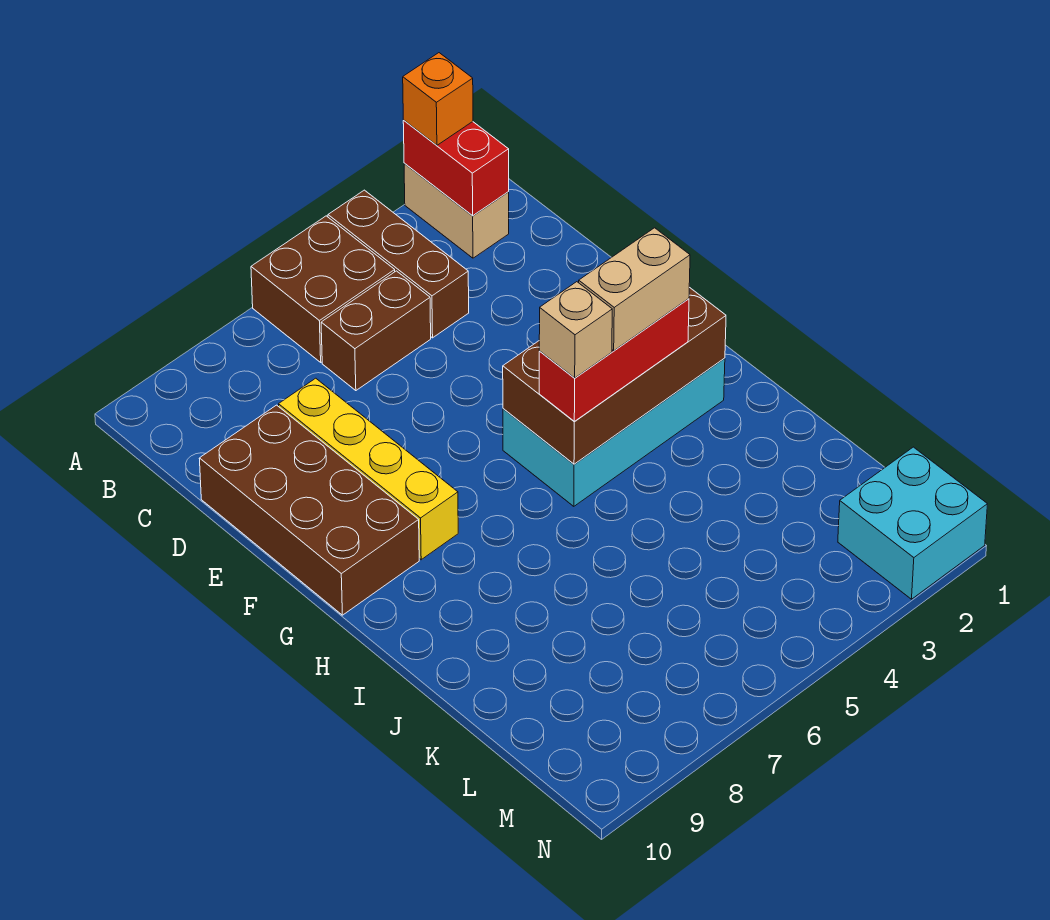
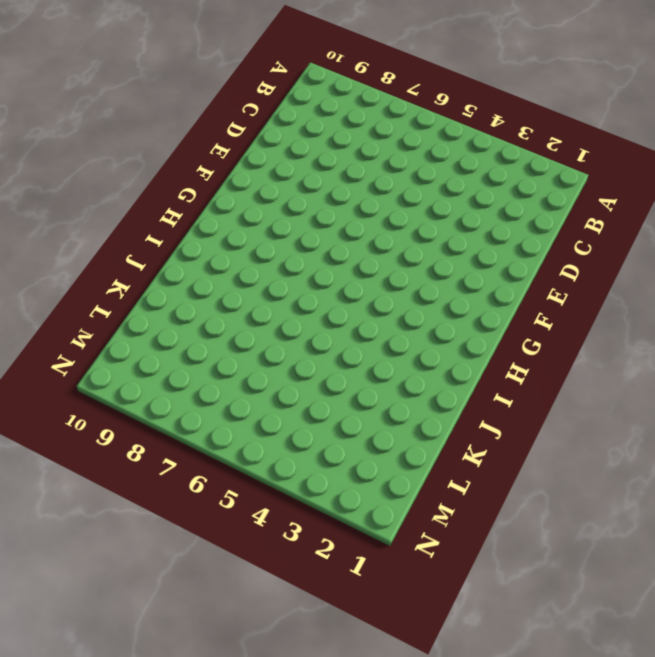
none -> tan brick A2:B2 level 1
none -> brown brick A4:C4 level 1
none -> brown brick A5:B6 level 1

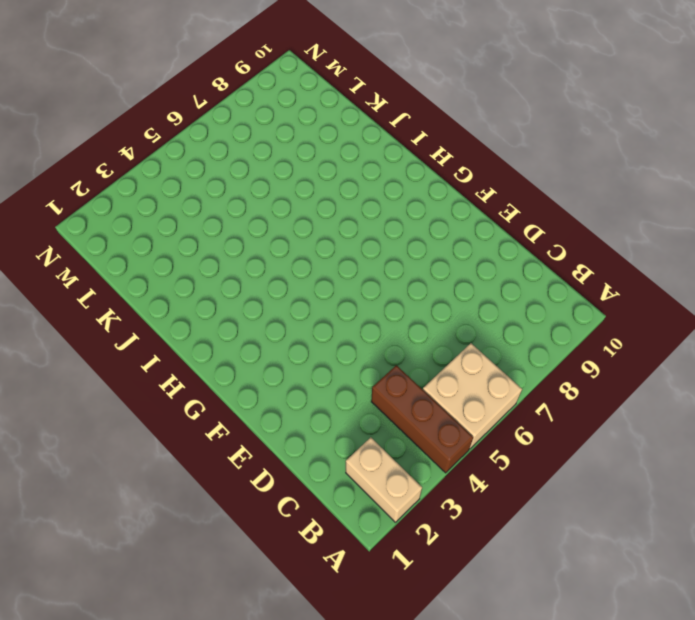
tan brick A5:B6 level 1 -> brown brick A5:B6 level 1
none -> brown brick C5:C6 level 1
none -> yellow brick D8:G8 level 1
none -> brown brick D9:G10 level 1

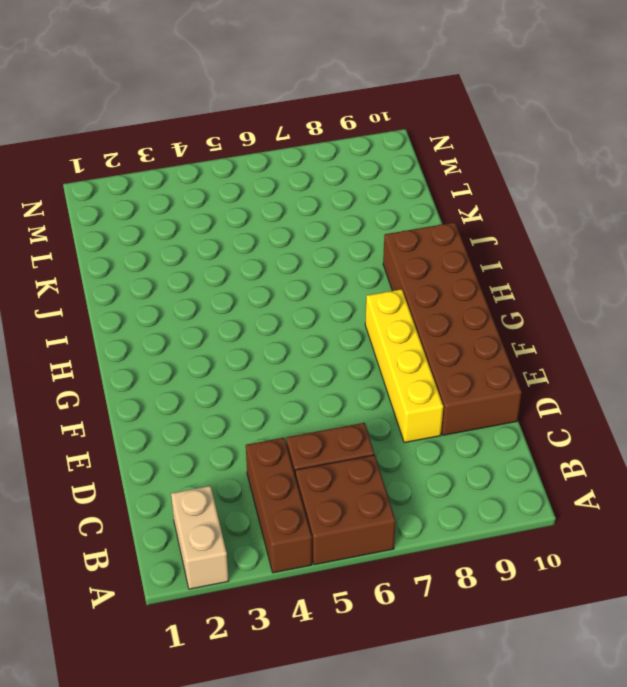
brown brick D9:I10 level 1 -> brown brick D9:G10 level 1
none -> cyan brick G2:H5 level 1
none -> cyan brick M1:N2 level 1
none -> red brick A2:B2 level 2

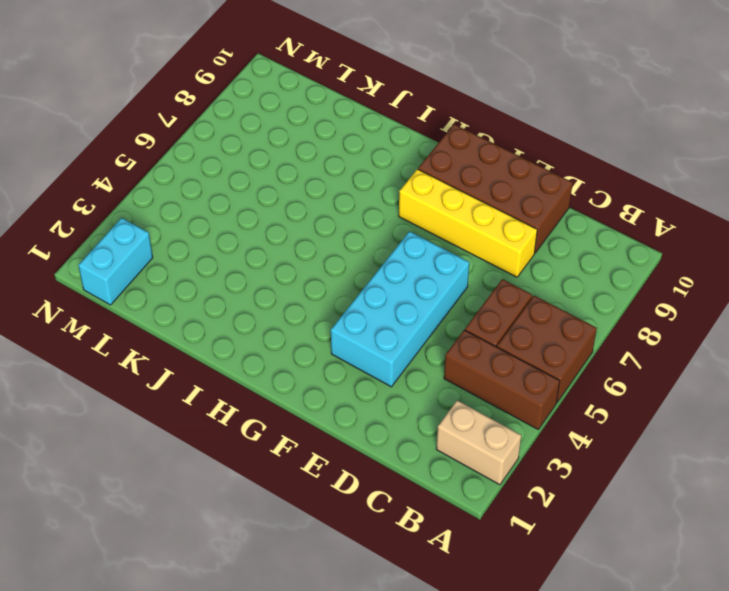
cyan brick E3:F6 level 1 -> cyan brick G2:H5 level 1
cyan brick M1:M2 level 1 -> cyan brick M1:N2 level 1
none -> red brick A2:B2 level 2
none -> brown brick G2:H5 level 2
none -> orange brick A2 level 3

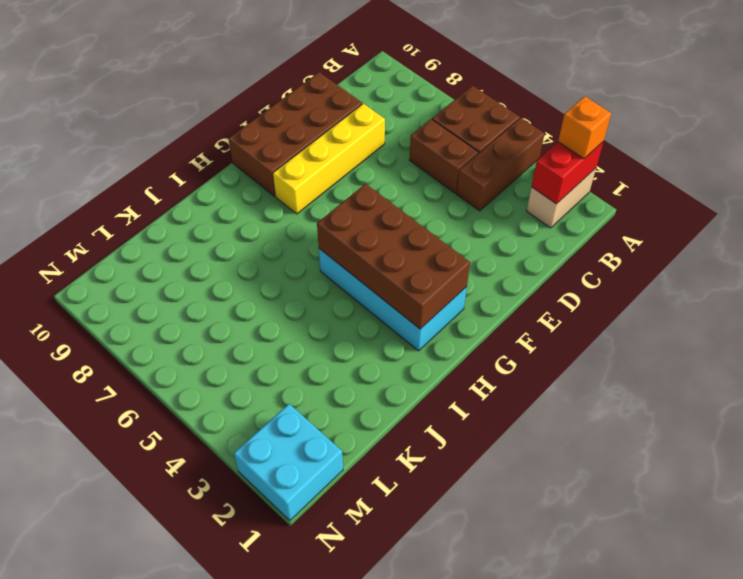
none -> red brick H3:H5 level 3
none -> tan brick H3:H4 level 4
none -> tan brick H5 level 4

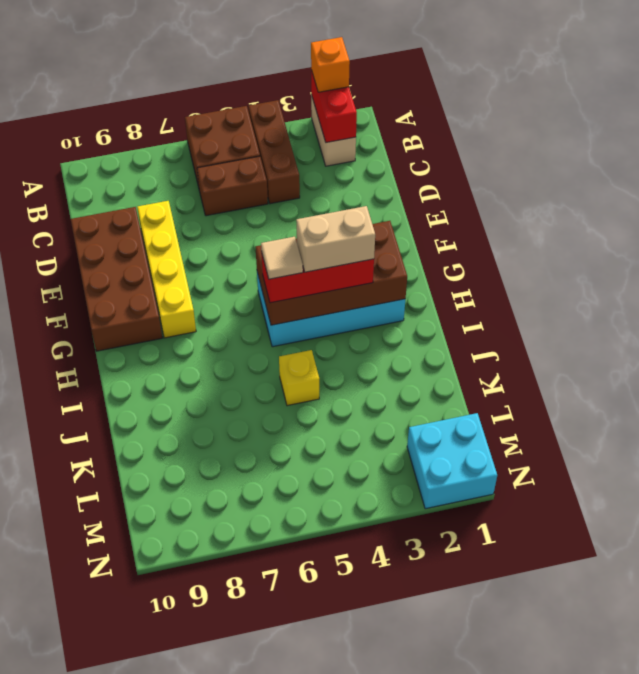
tan tile H5 level 4 -> tan brick H5 level 4
yellow brick J5 level 1 -> none

